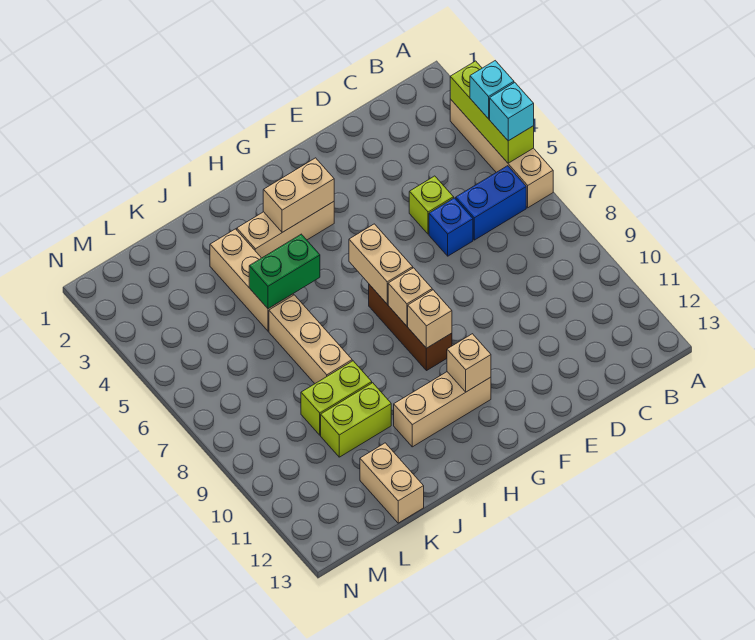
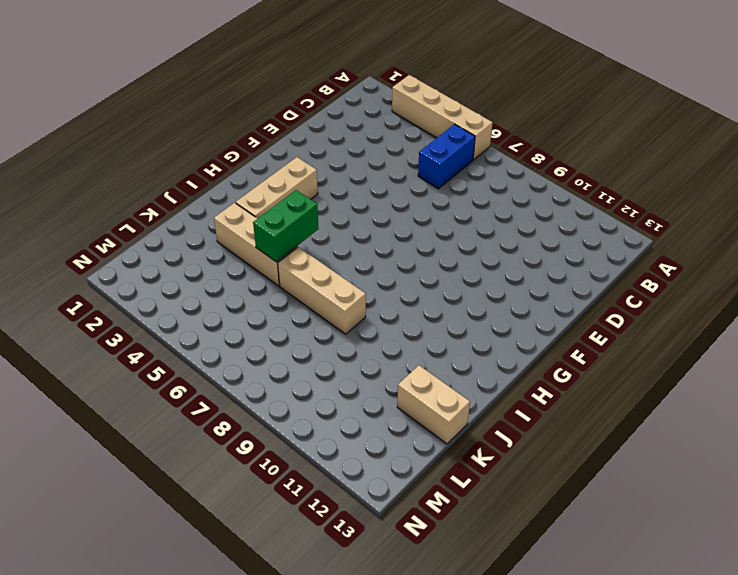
none -> lime brick D5 level 1
none -> blue brick D6 level 1
none -> brown brick G7:G9 level 1

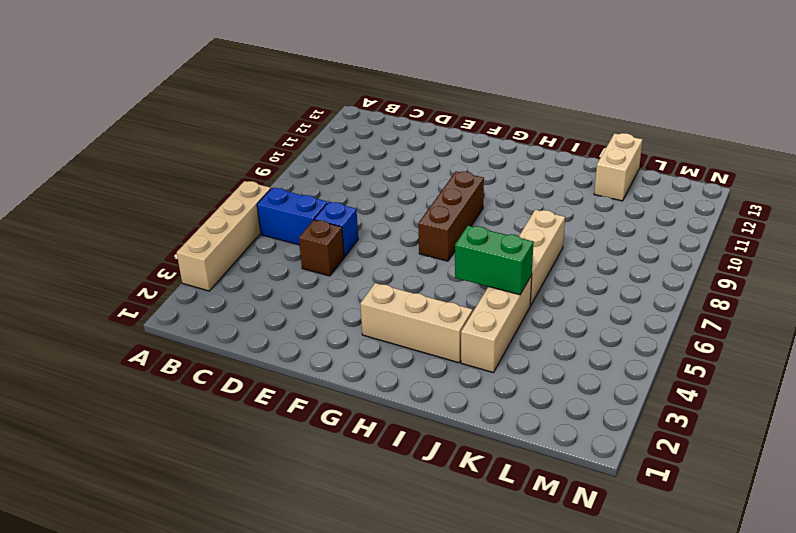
brown brick D5 level 1 -> lime brick D5 level 1
none -> tan brick G11:I11 level 1
none -> lime brick J9:K9 level 1
none -> lime brick J10:K10 level 1

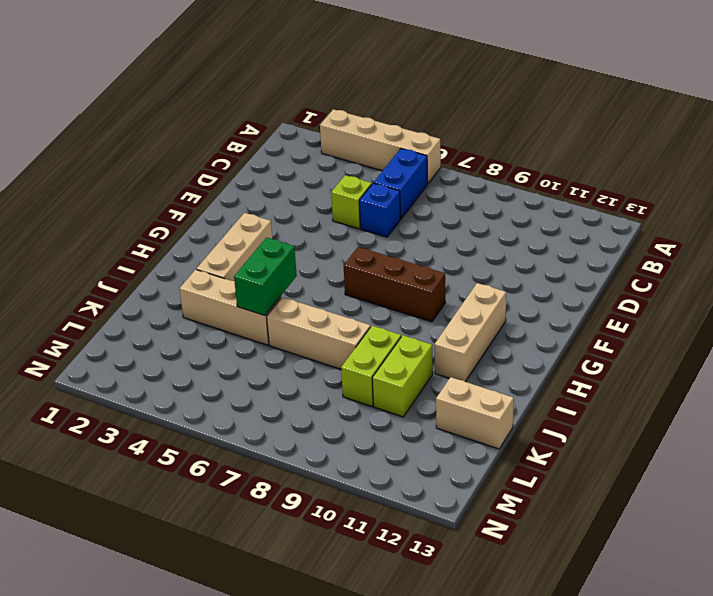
none -> lime brick A3:A5 level 2
none -> tan brick G3:H3 level 2
none -> tan brick G6:G7 level 2

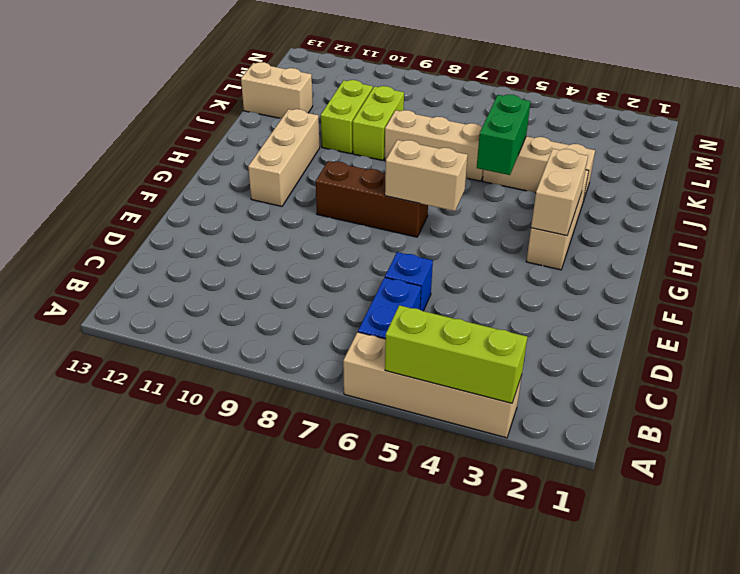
none -> lime brick D5 level 1
none -> tan brick G8 level 2
none -> tan brick G9 level 2

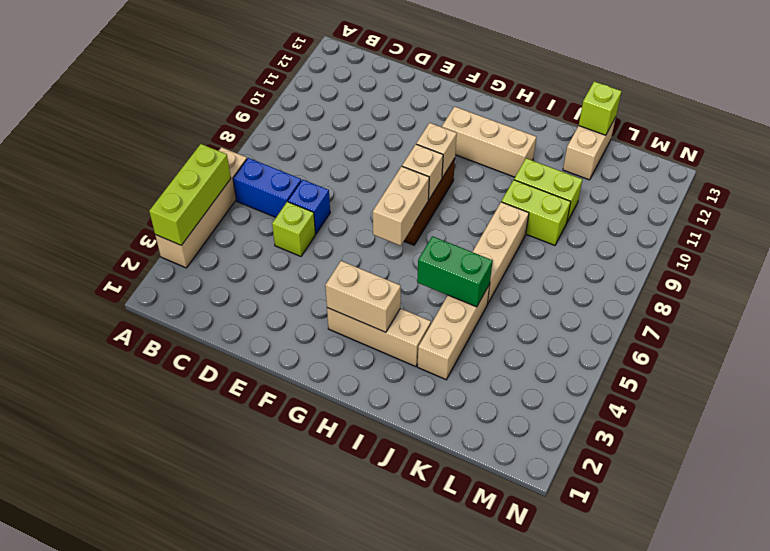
lime brick K13 level 2 -> none
none -> tan brick G11 level 2
none -> cyan brick A4 level 3
none -> cyan brick A5 level 3

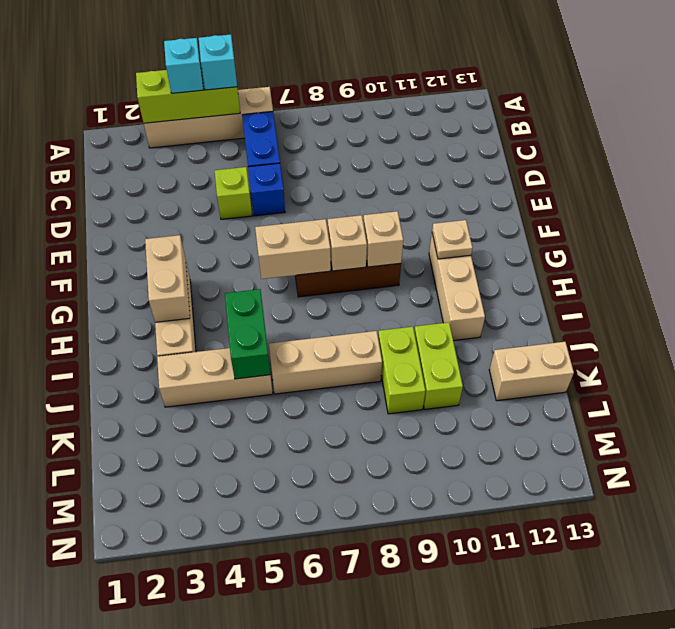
tan plate G11 level 2 -> tan brick G11 level 2

